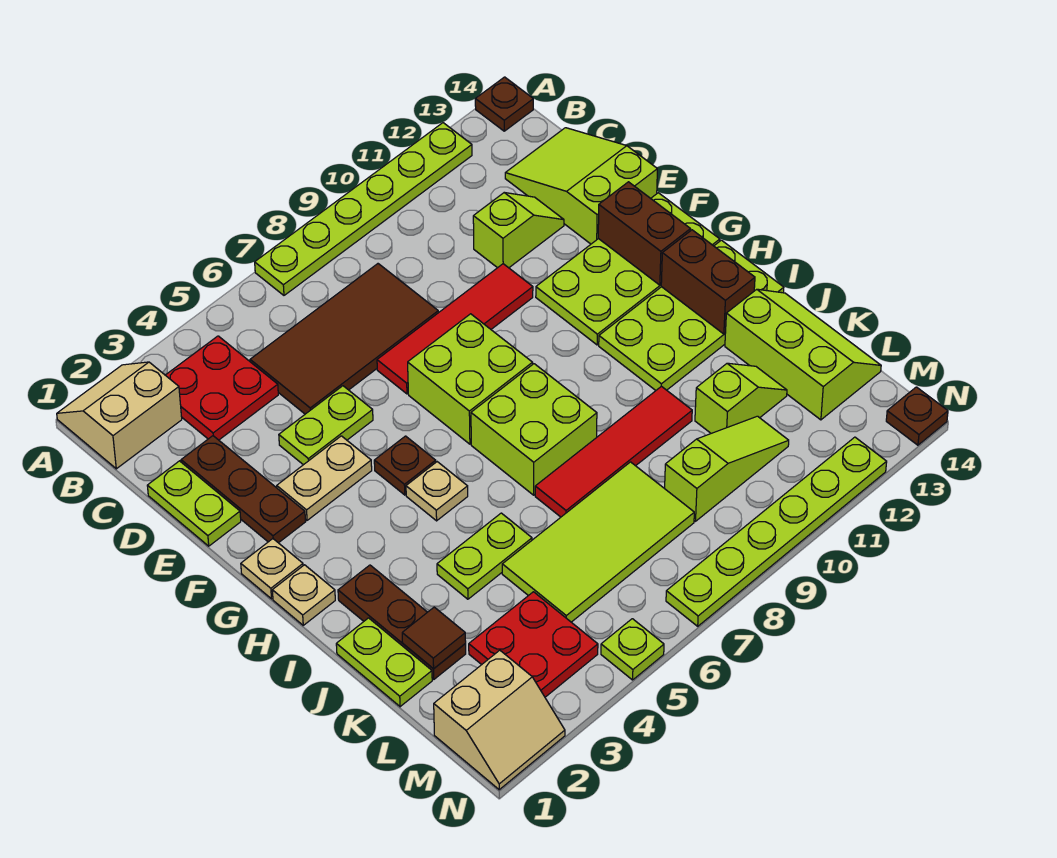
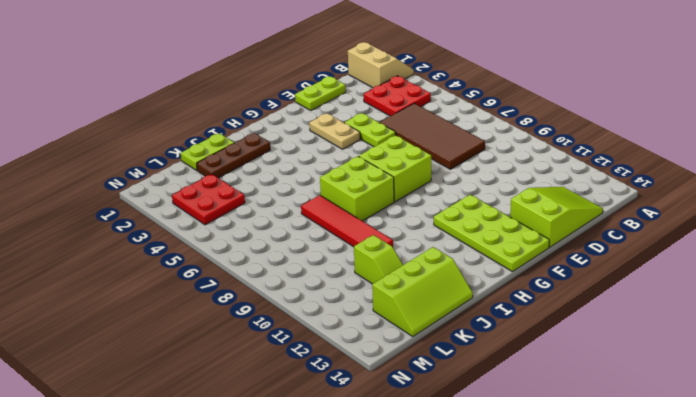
none -> lime plate A7:A12 level 1
none -> brown plate A14 level 1
none -> brown plate D2:F2 level 1
none -> lime slope D11:D12 level 1 top 11

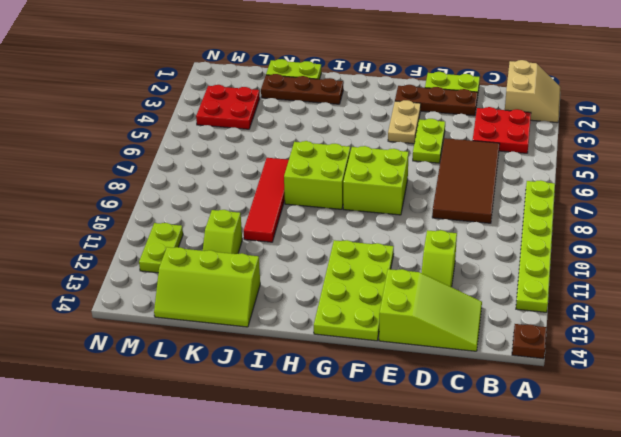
lime plate M11:M12 level 1 -> lime plate J4:J5 level 1
none -> red tile E7:E10 level 1
none -> tan plate G1 level 1
none -> brown plate G5 level 1
none -> tan plate H1 level 1

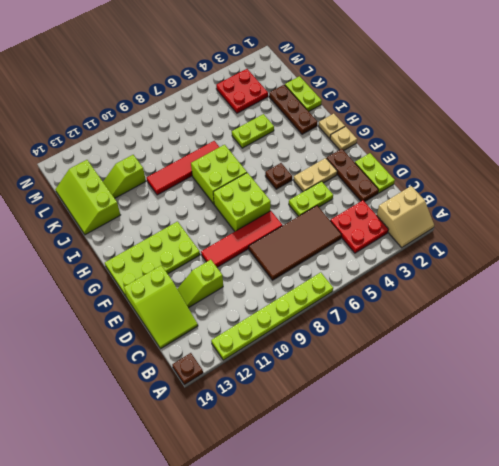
none -> tan plate H5 level 1
none -> lime plate H11:I14 level 1
none -> lime tile K5:L8 level 1
none -> lime slope L9:L11 level 1 top 9

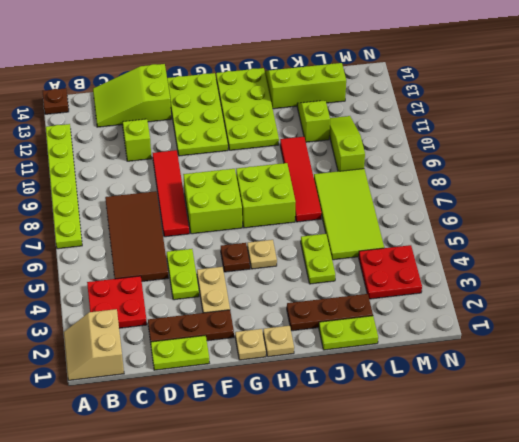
none -> tan slope M1:N2 level 1 top M
none -> lime plate N5 level 1
none -> lime plate N7:N12 level 1
none -> brown plate N14 level 1

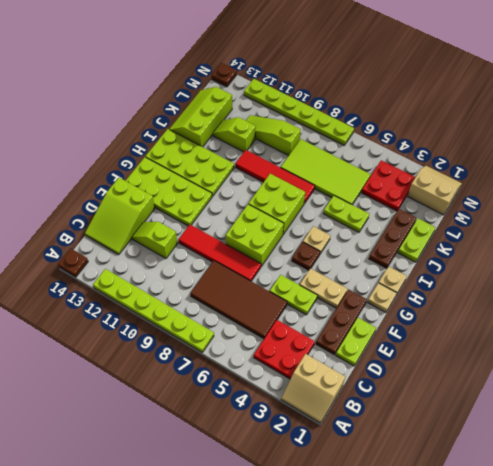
none -> lime plate N5 level 1
none -> brown brick F13:G13 level 2
none -> brown brick H13:I13 level 2
none -> brown tile K2 level 2

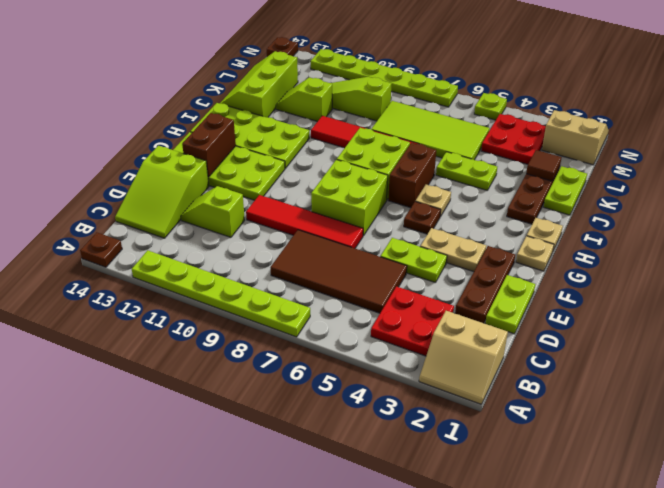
brown brick H6:I6 level 1 -> brown brick H13:I13 level 2

